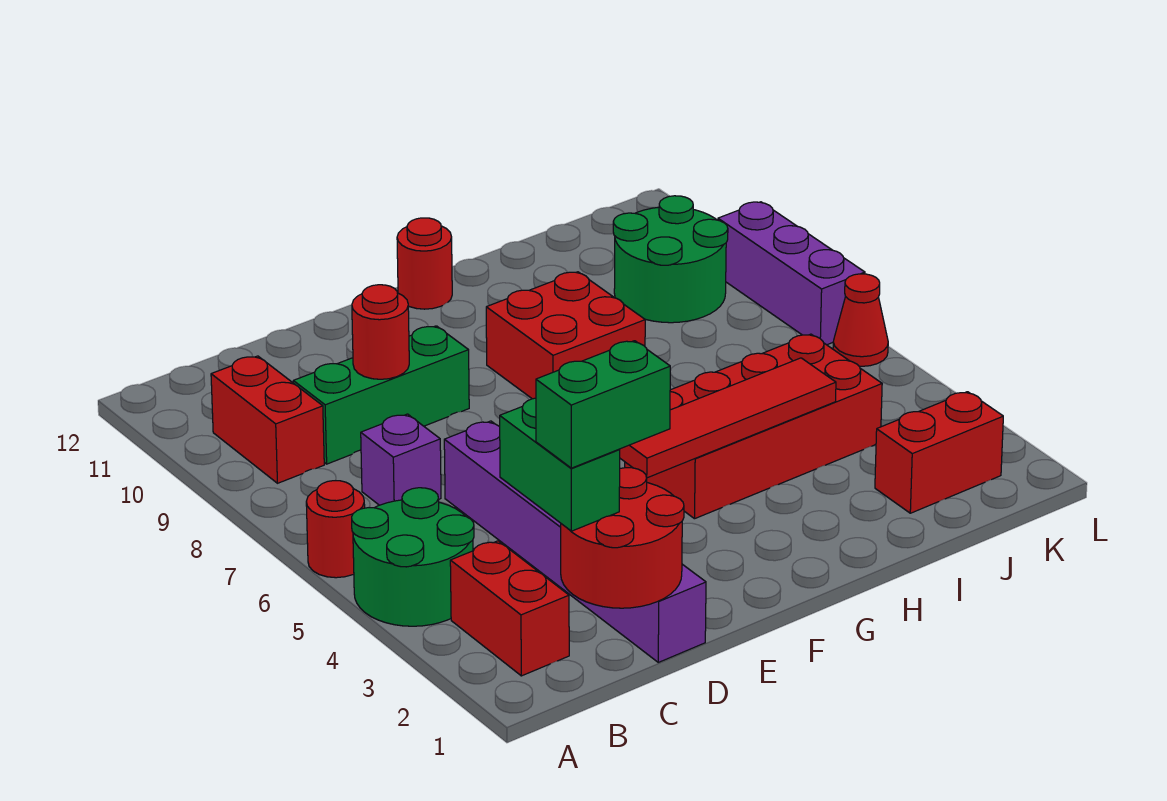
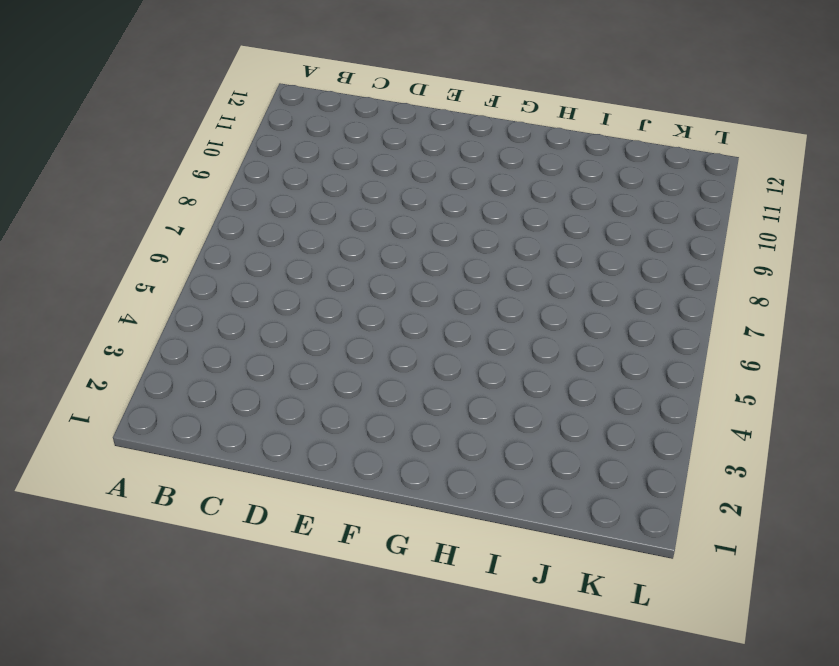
none -> green round brick A4:B5 level 1
none -> red round brick A6 level 1
none -> red brick B2:B3 level 1

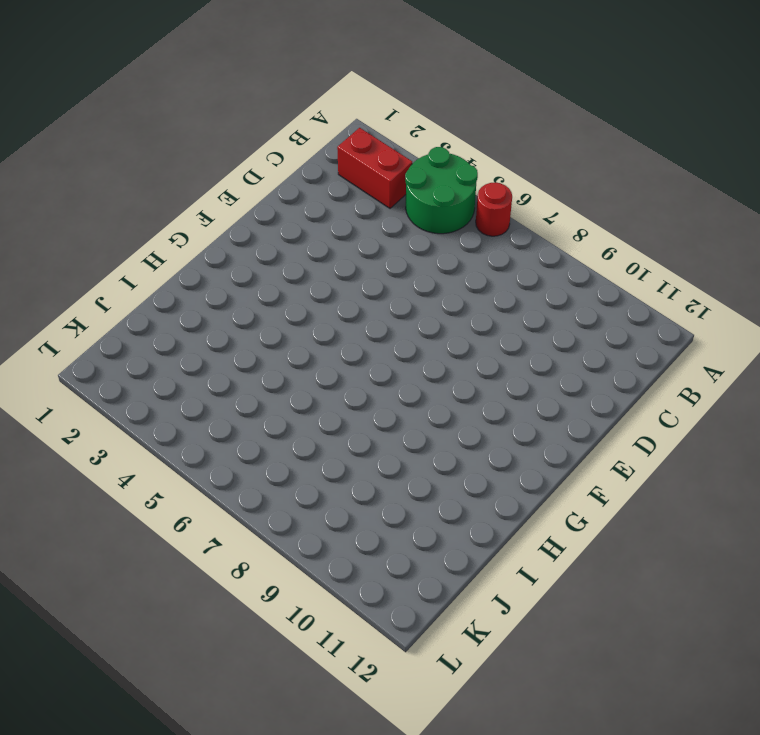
none -> red brick B9:B10 level 1
none -> purple brick C7 level 1
none -> green brick C9:E9 level 1

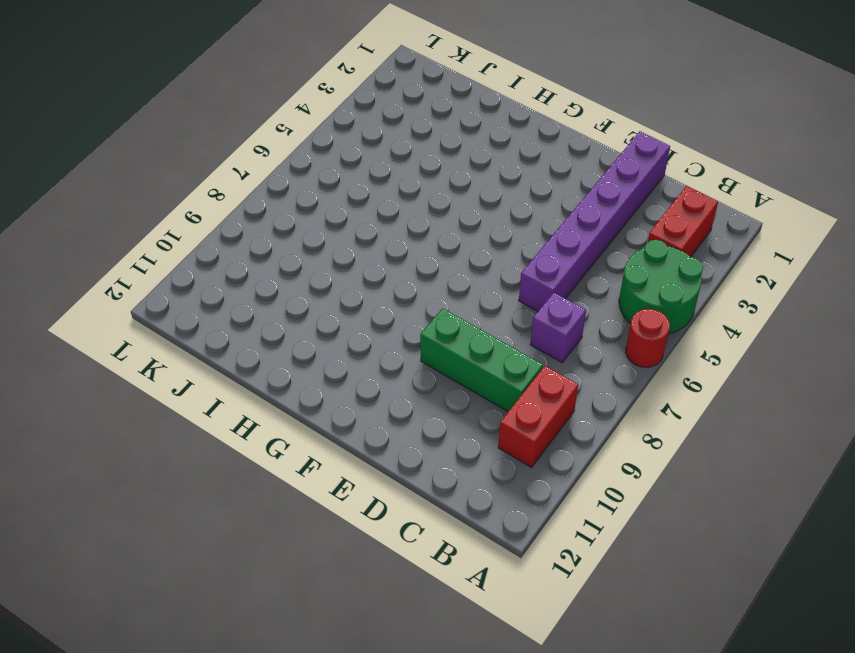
none -> red brick G4:J5 level 1
none -> red brick G8:H9 level 1
none -> red round brick G12 level 1

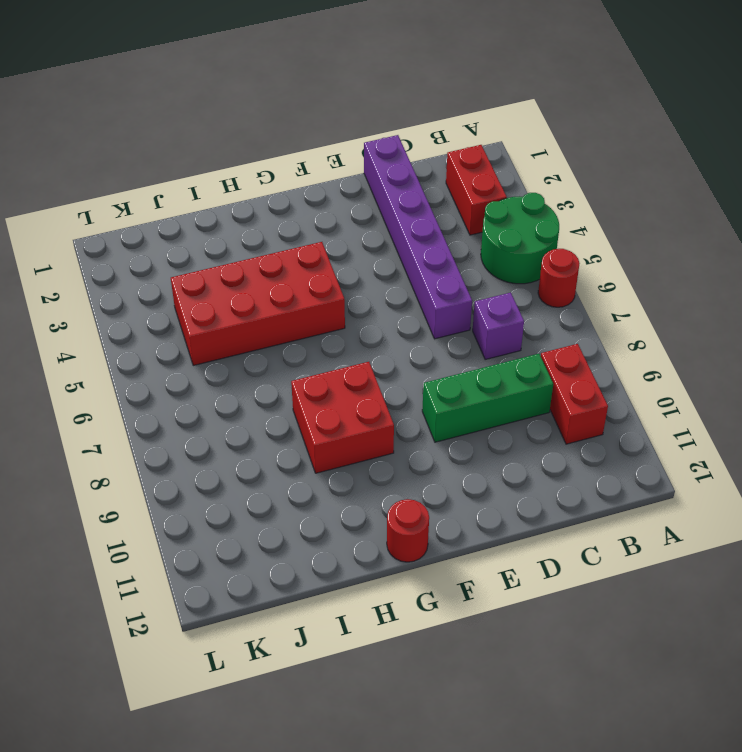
none -> red brick J2:K2 level 1
none -> green round brick J9:K10 level 1
none -> red cone L6 level 1

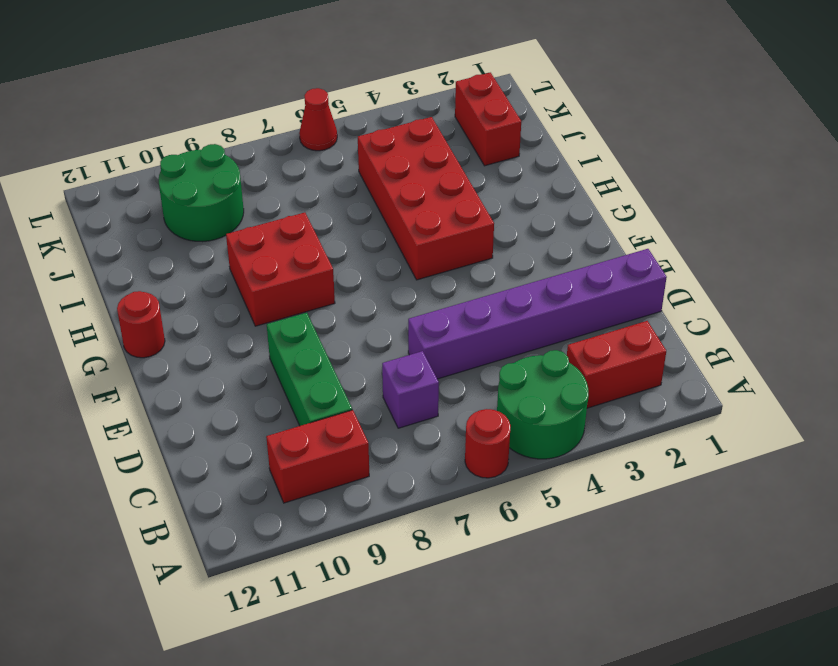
none -> purple brick L7:L9 level 1
none -> red round brick C1:D2 level 2
none -> red round brick D9 level 2

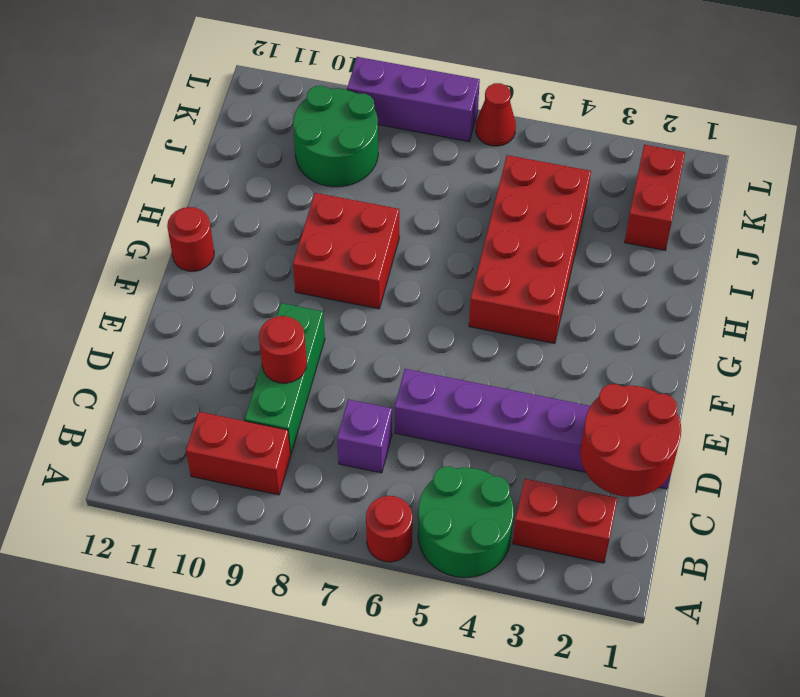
none -> red tile F4:I4 level 2
none -> green brick C2:C3 level 3
none -> green brick C2:D2 level 4

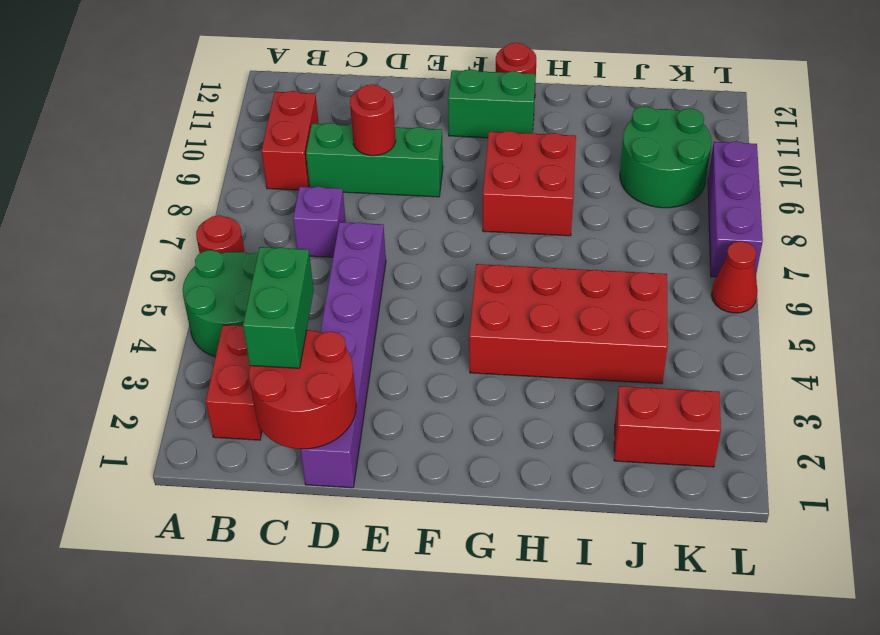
green brick F11:G11 level 1 -> green brick C2:D2 level 4
none -> red tile F4:I4 level 2

